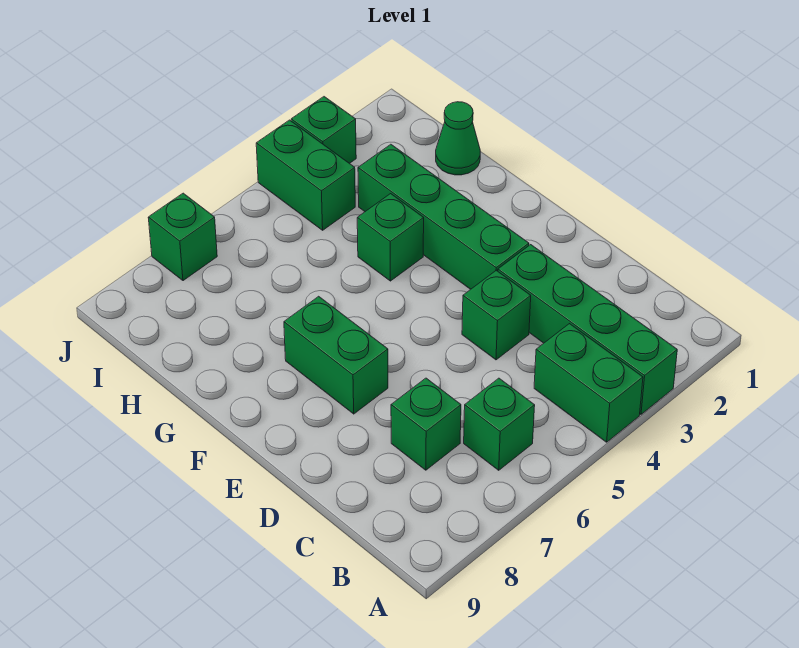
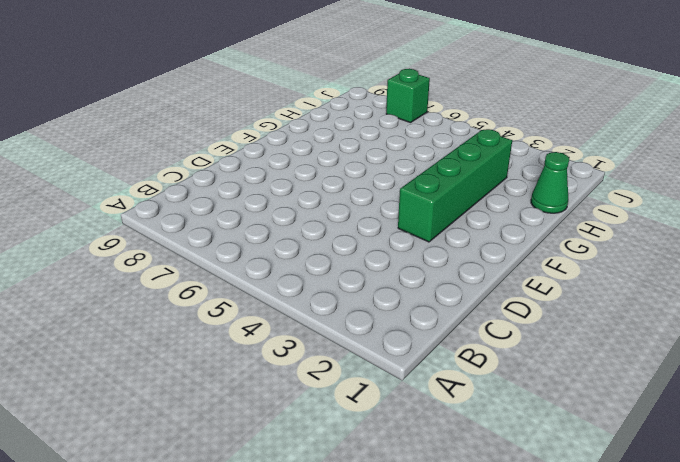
none -> green brick A3:D3 level 1
none -> green brick A4:B4 level 1
none -> green brick B6 level 1

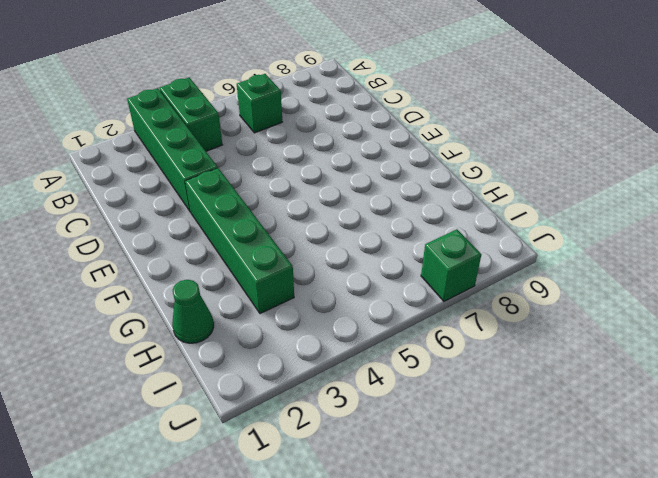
none -> green brick C7 level 1
none -> green brick D4 level 1
none -> green brick E7:F7 level 1

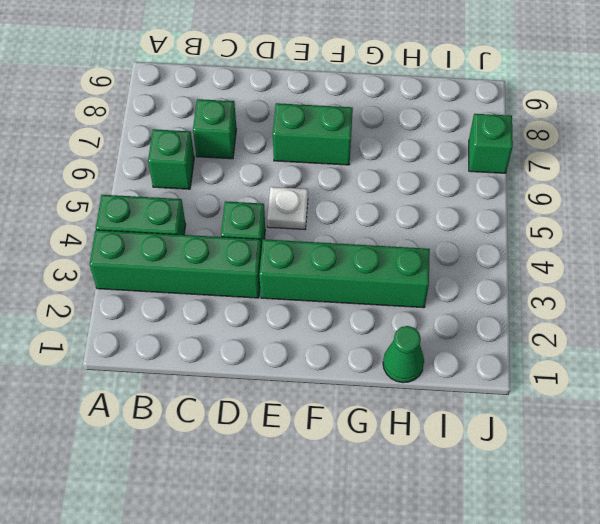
white plate E5 level 1 -> none
none -> green brick G4 level 1
none -> green brick I4:J4 level 1
none -> green brick J3 level 1

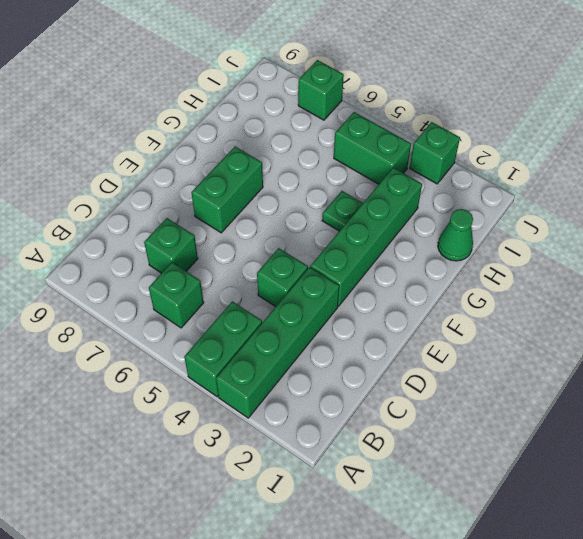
green plate G4 level 1 -> green brick G4 level 1
green brick I4:I5 level 1 -> green brick I4:J4 level 1

